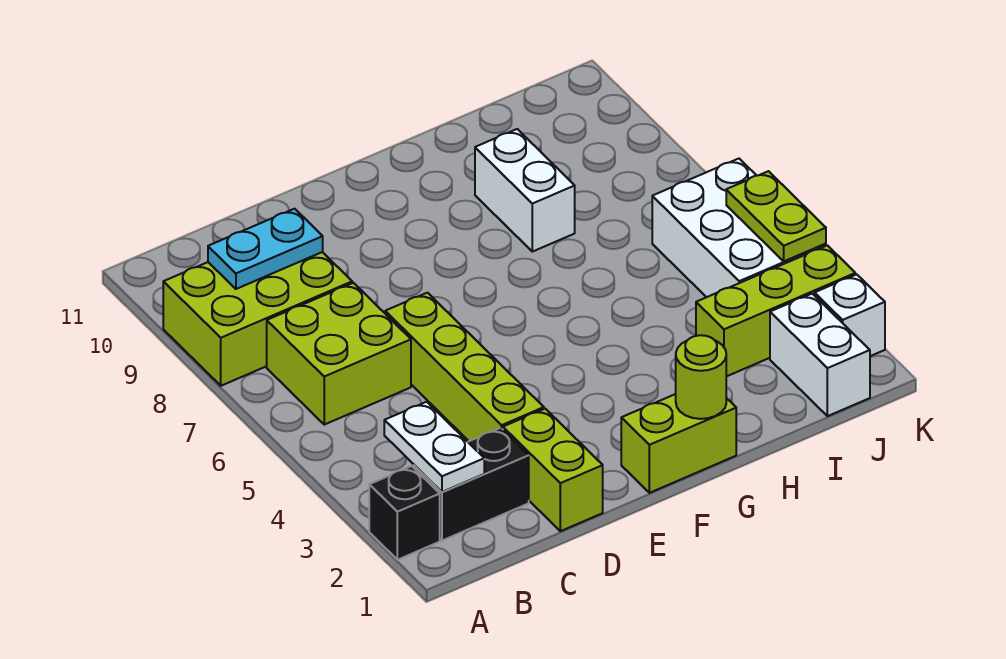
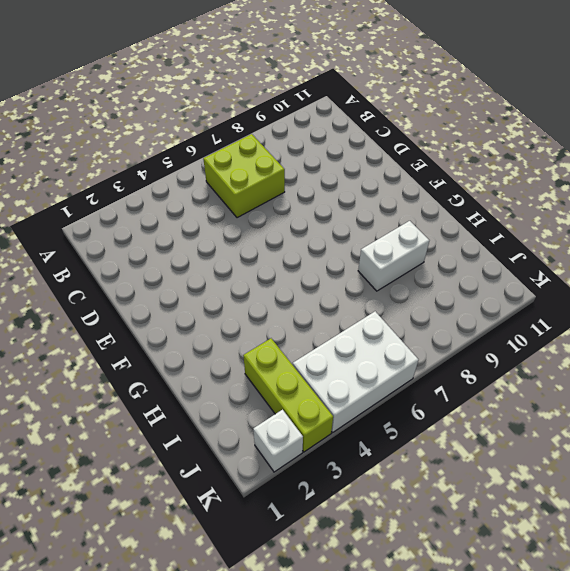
none -> black brick A2 level 1
none -> lime brick A8:C9 level 1
none -> black brick B2:C2 level 1

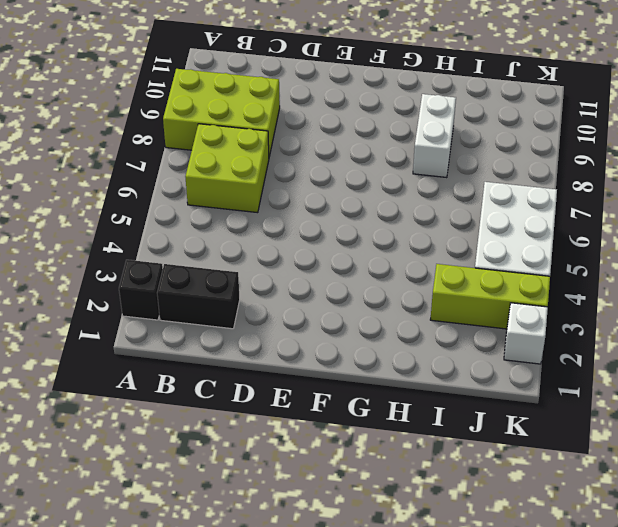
none -> lime brick D1:D2 level 1
none -> lime brick D3:D6 level 1
none -> lime brick F1:G1 level 1

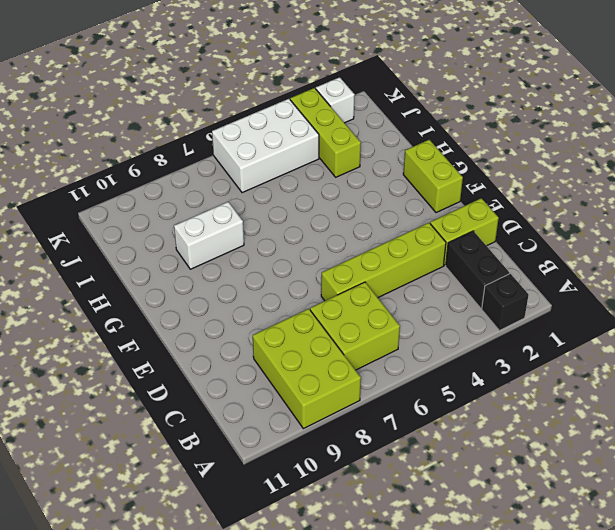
none -> white brick J1:J2 level 1
none -> white plate B2:B3 level 2
none -> cyan plate B9:C9 level 2

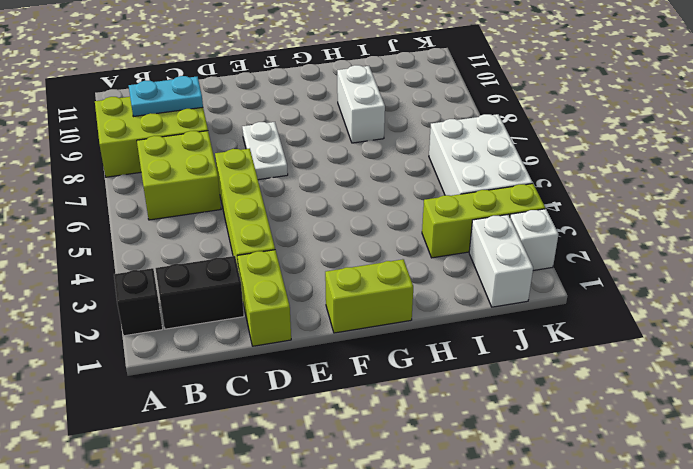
white plate E7:E8 level 1 -> white plate B2:B3 level 2
none -> lime round brick G1 level 2
none -> lime plate K4:K5 level 2

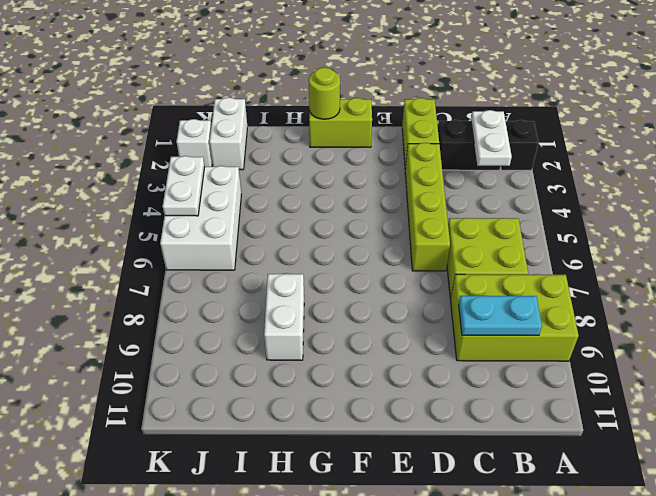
white plate K4:K5 level 2 -> lime plate K4:K5 level 2
none -> lime brick I3:K3 level 1

